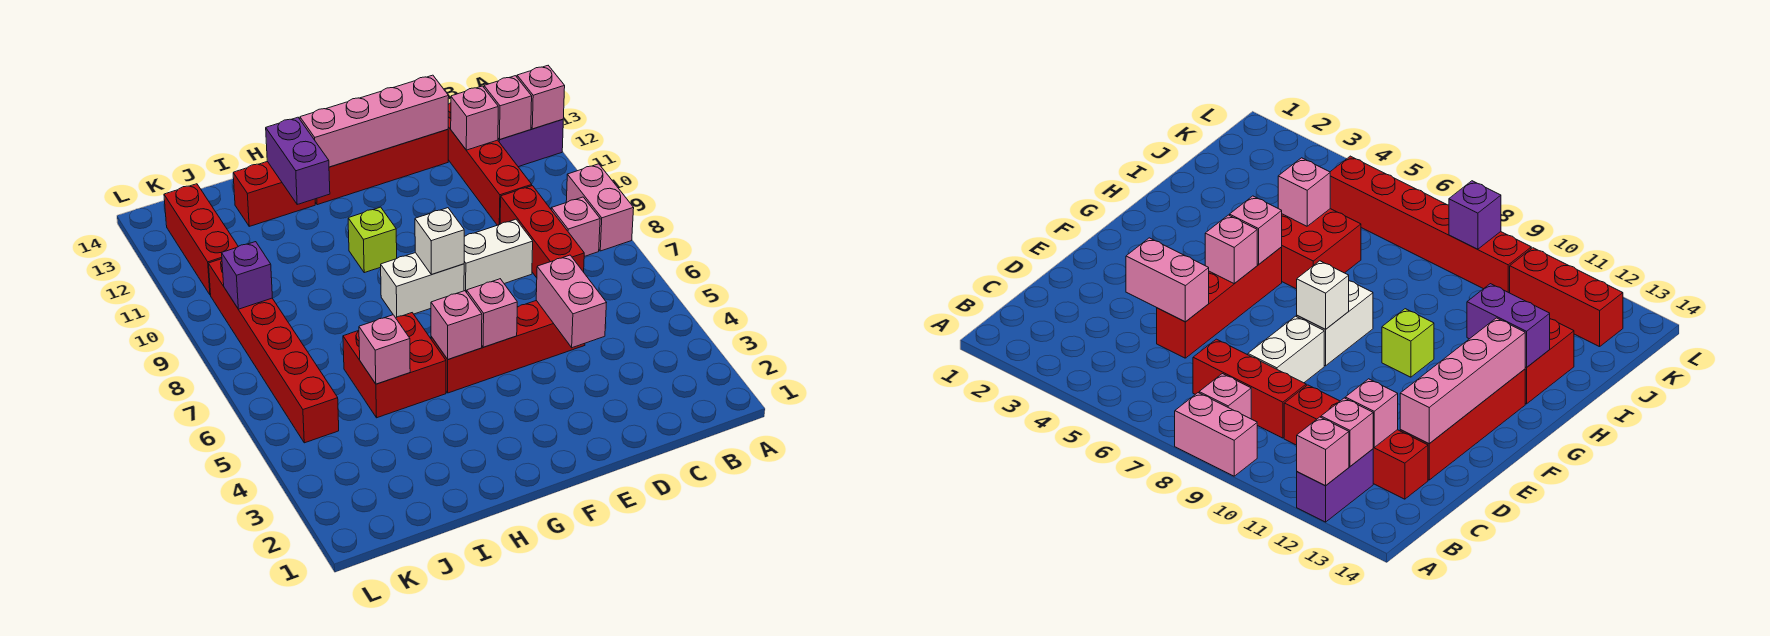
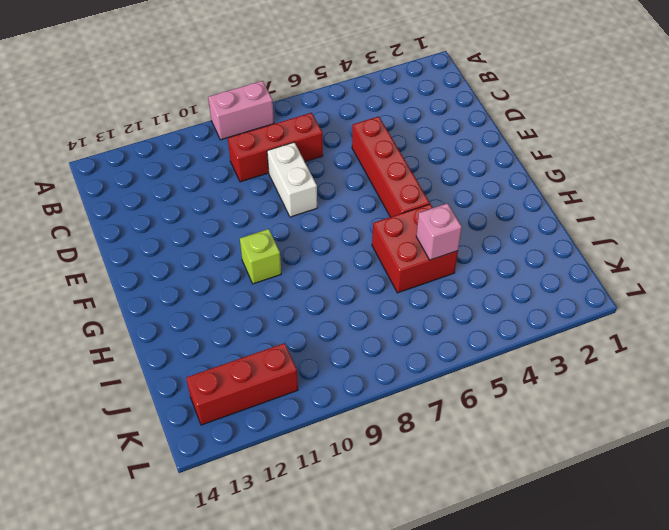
none -> purple brick A12:B12 level 1
none -> pink brick B8 level 1
none -> red brick C10:C13 level 1

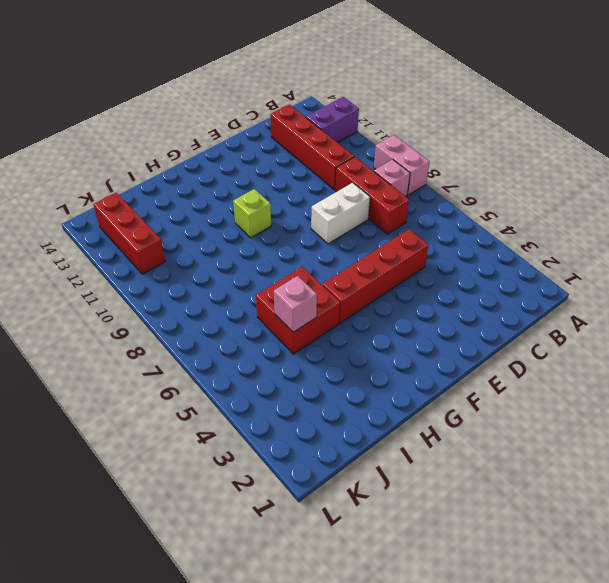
none -> red brick D13:G13 level 1
none -> white brick F8:G8 level 1
none -> red brick H13:I13 level 1

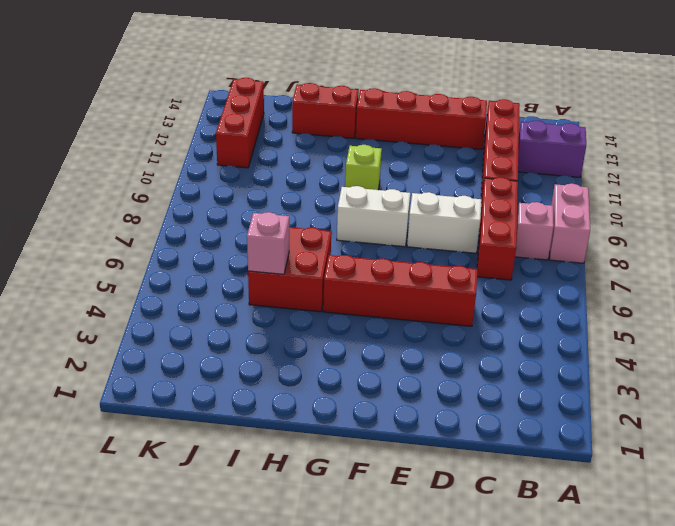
none -> red brick K5:K10 level 1
none -> pink brick A12 level 2
none -> pink brick B12 level 2

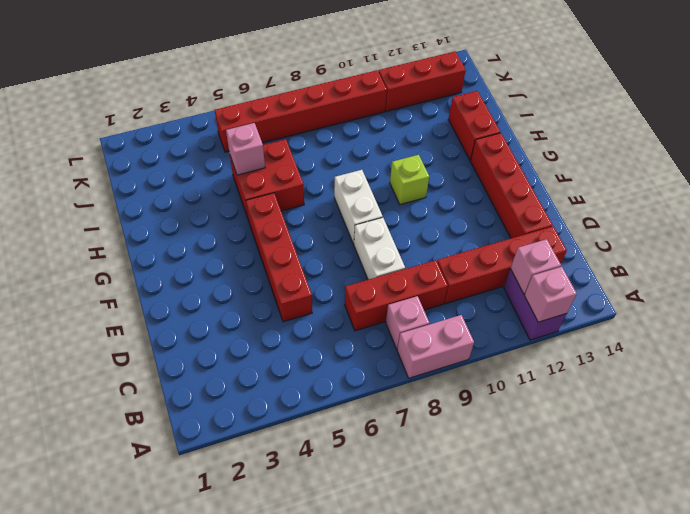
none -> pink brick C12 level 2
none -> pink brick D4:D5 level 2
none -> pink brick D13:G13 level 2

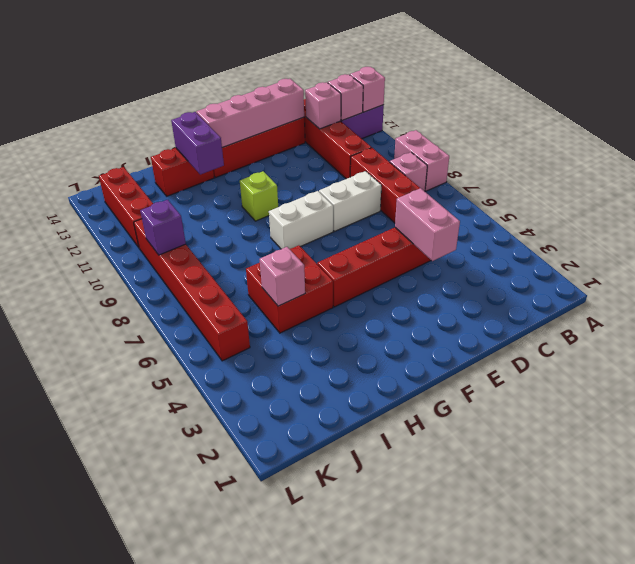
none -> pink brick F5 level 2
none -> white brick F8 level 2
none -> pink brick G5 level 2

